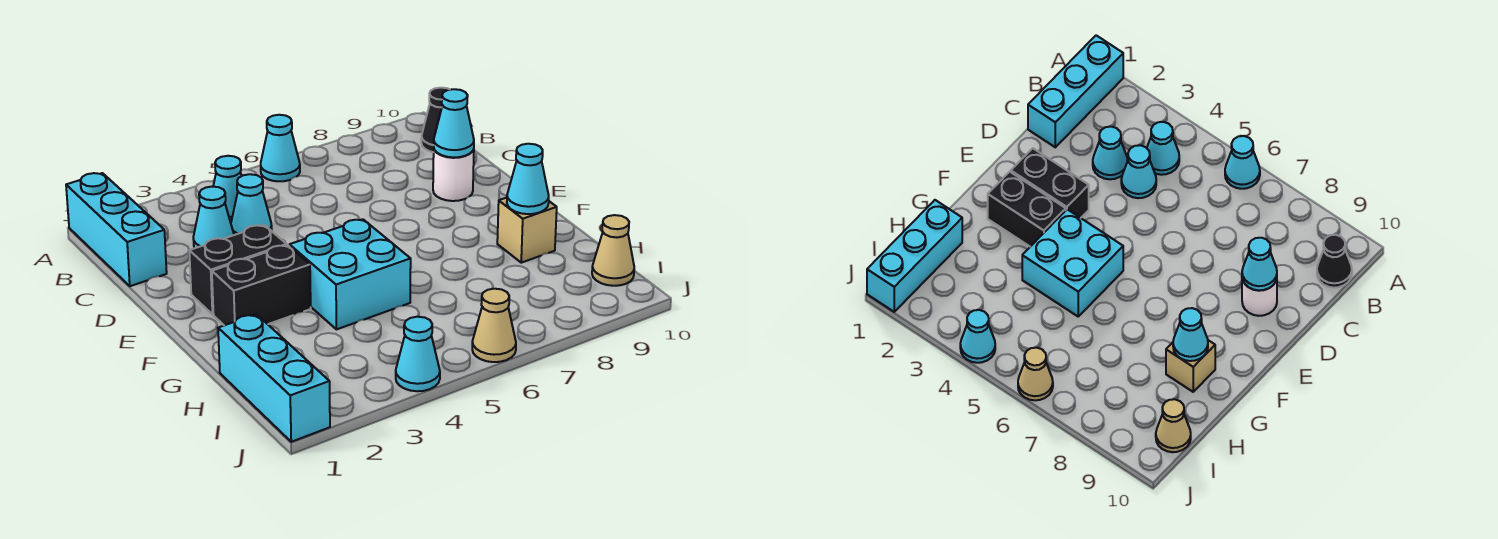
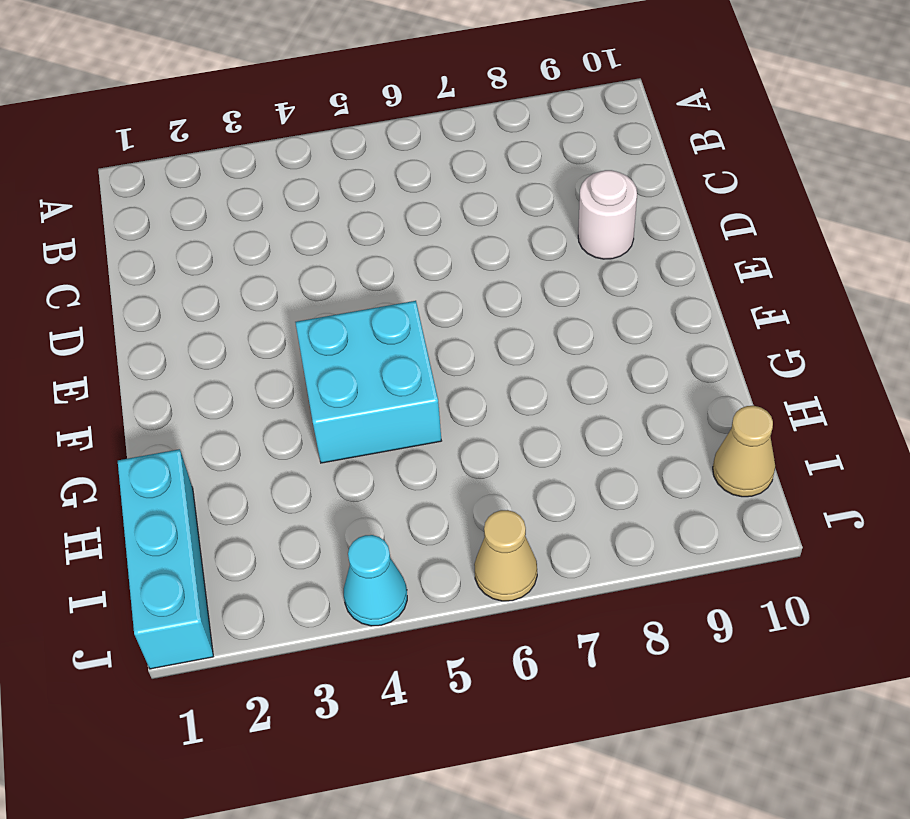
none -> cyan brick A1:C1 level 1
none -> cyan cone A6 level 1
none -> cyan cone B4 level 1

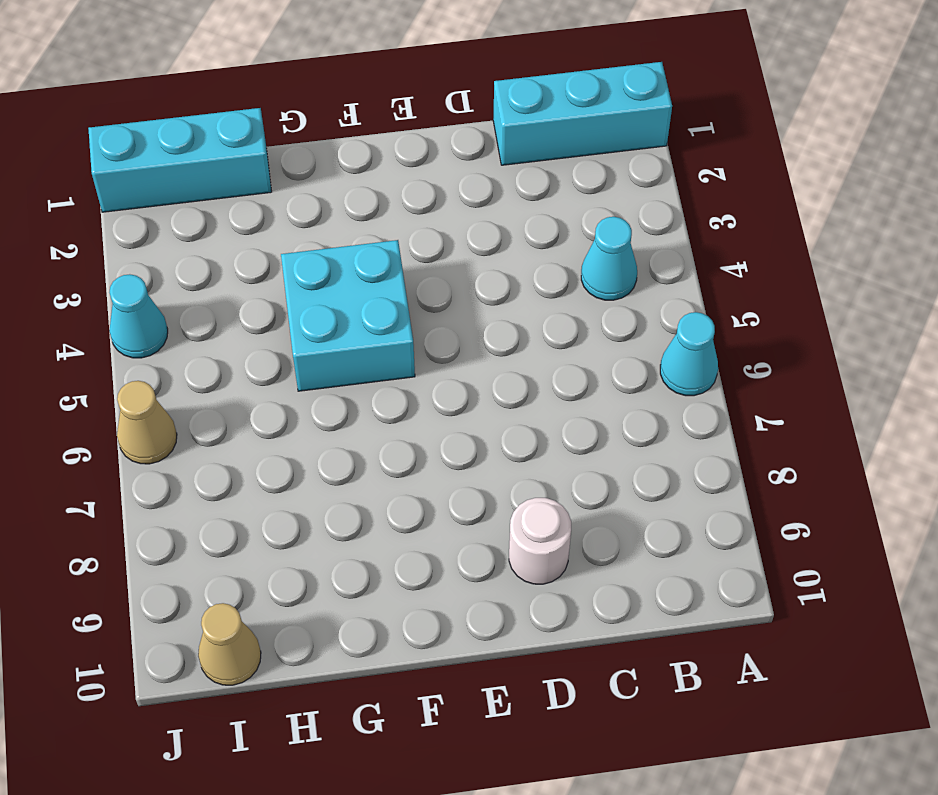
none -> black cone B10 level 1
none -> cyan cone C3 level 1
none -> cyan cone C4 level 1

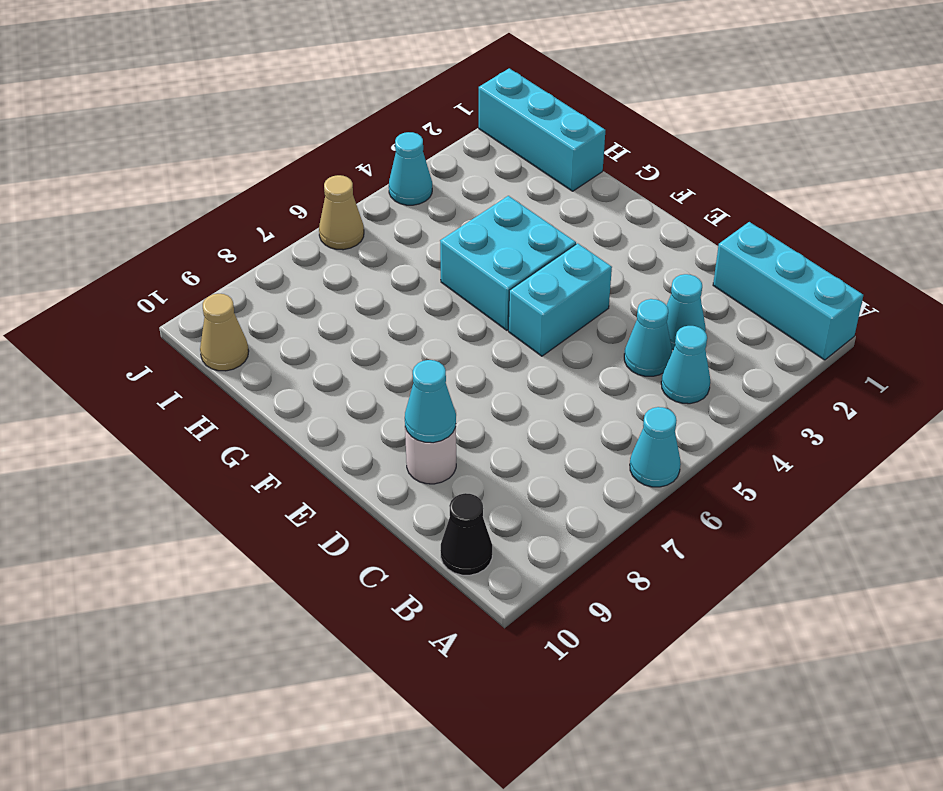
cyan brick E4:E5 level 1 -> none
none -> black brick E2:E3 level 1
none -> black brick F2:F3 level 1
none -> tan brick G9 level 1

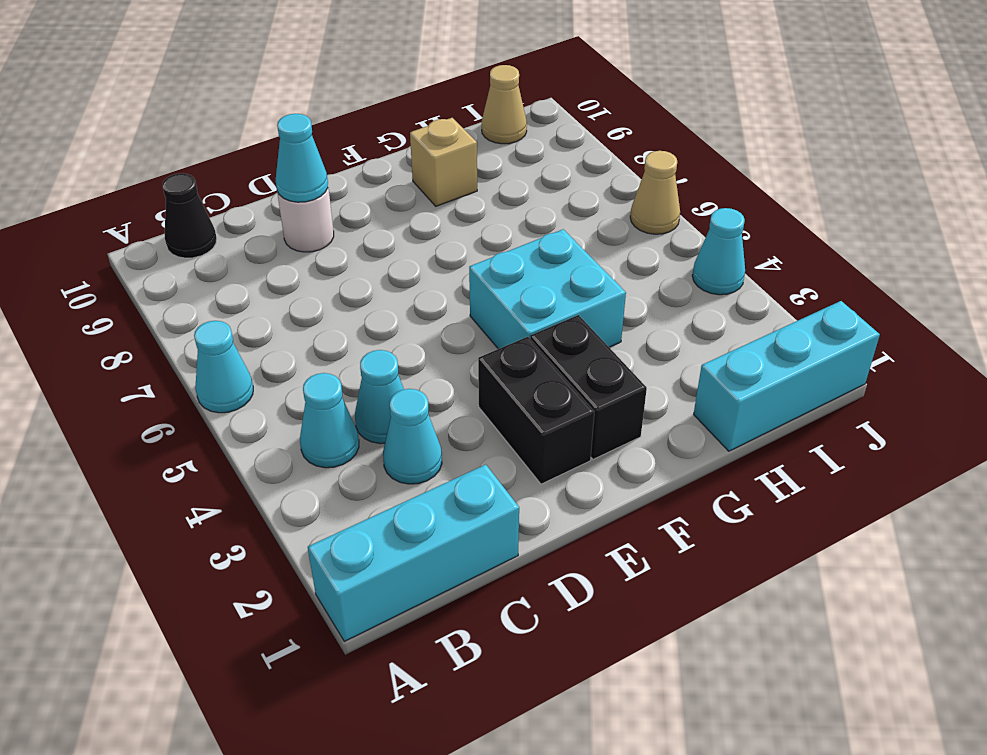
none -> cyan cone G9 level 2

